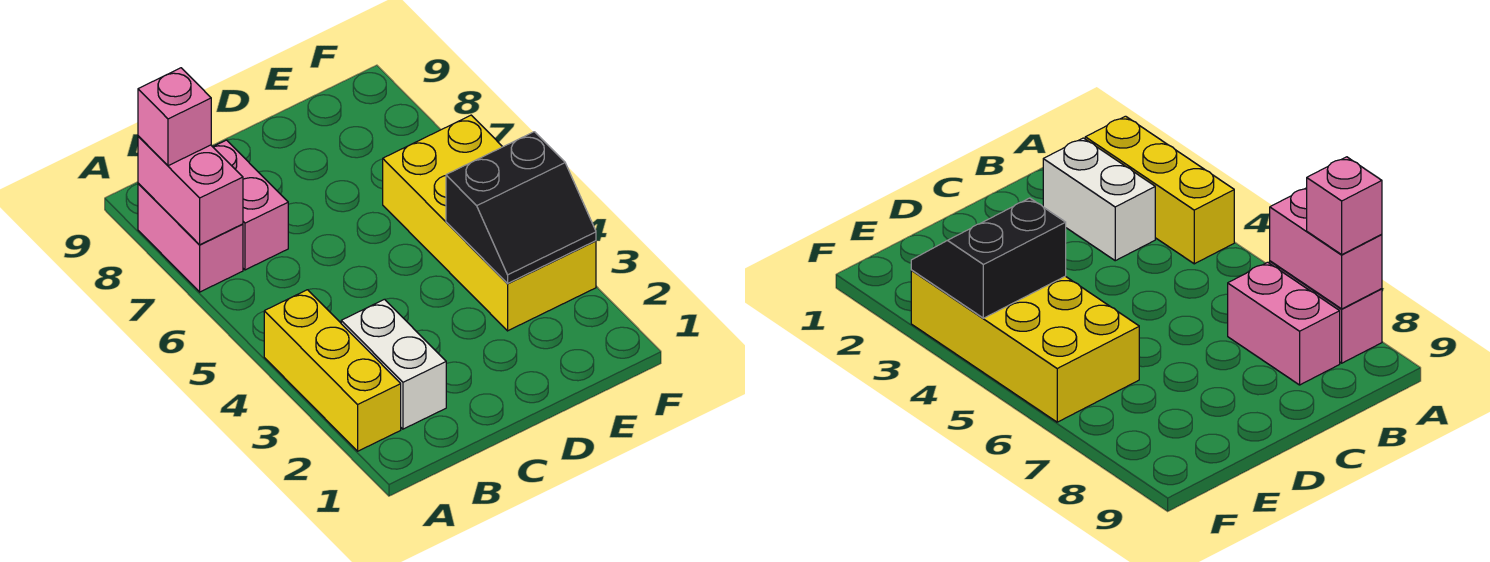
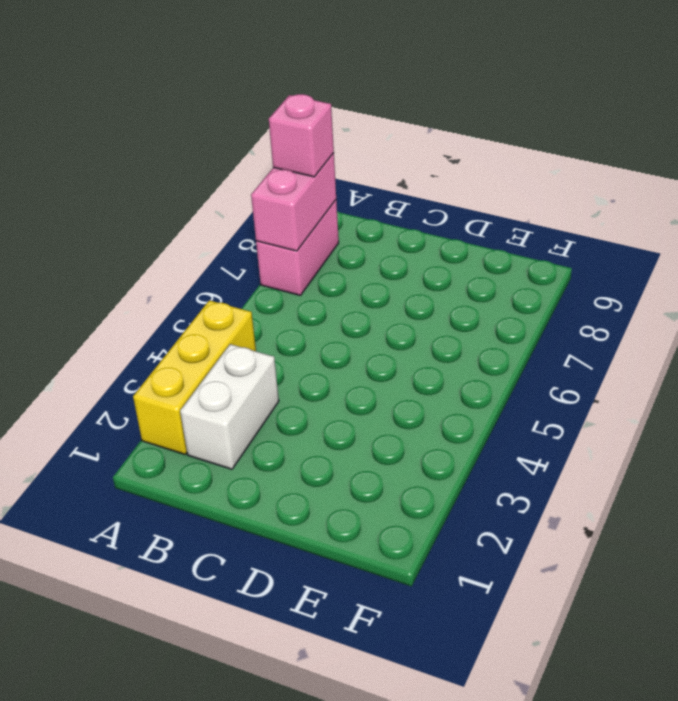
none -> pink brick B7:B8 level 1
none -> yellow brick E3:F6 level 1

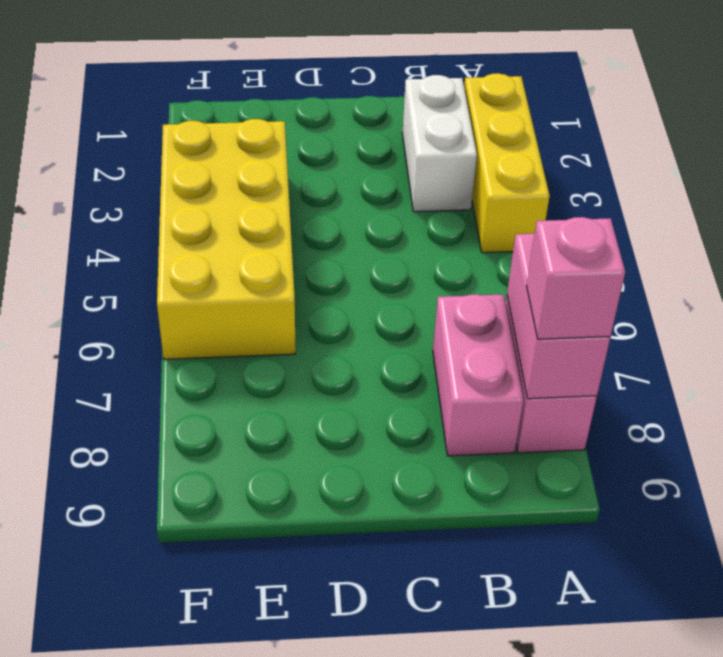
none -> black slope E3:F4 level 2 top 4

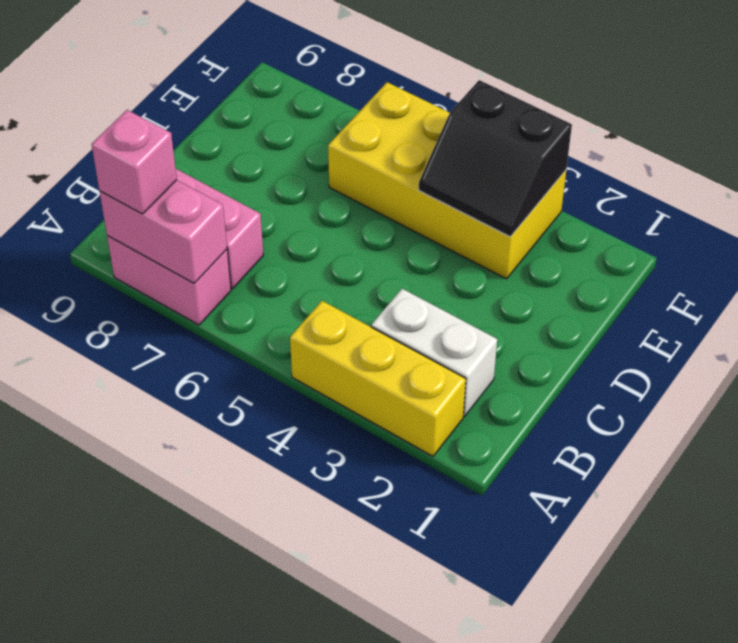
black slope E3:F4 level 2 top F -> black slope E3:F4 level 2 top 4

